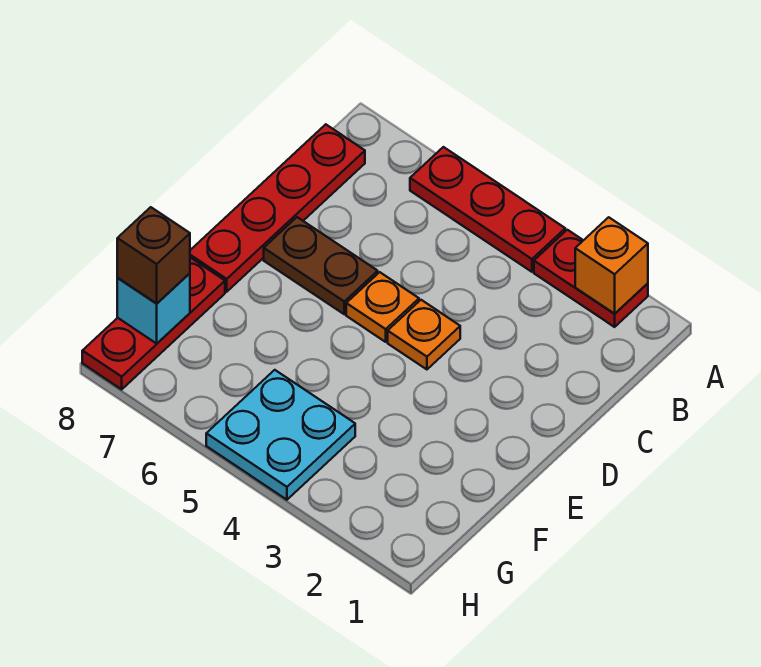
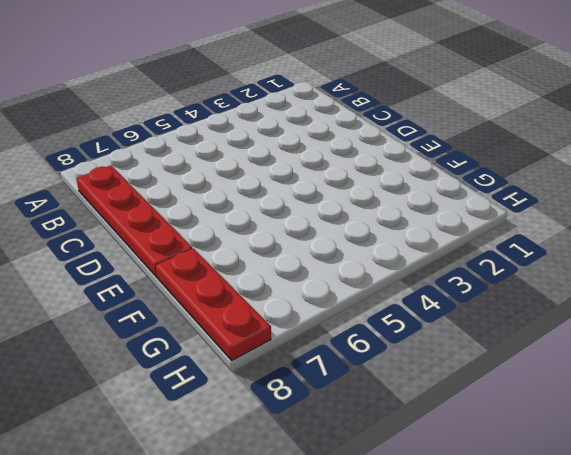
none -> red plate A2:A3 level 1
none -> red plate A4:A6 level 1

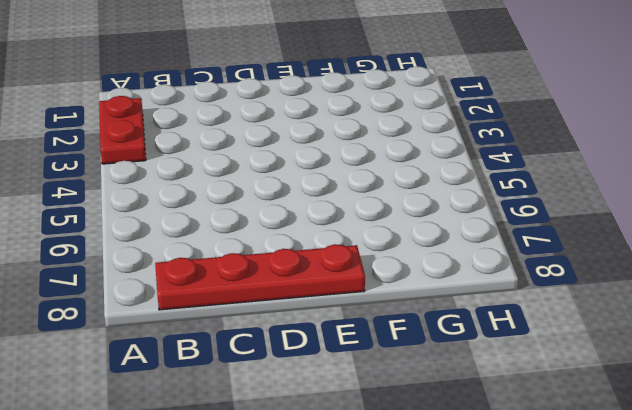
none -> red plate A4:A6 level 1
none -> orange plate D4 level 1

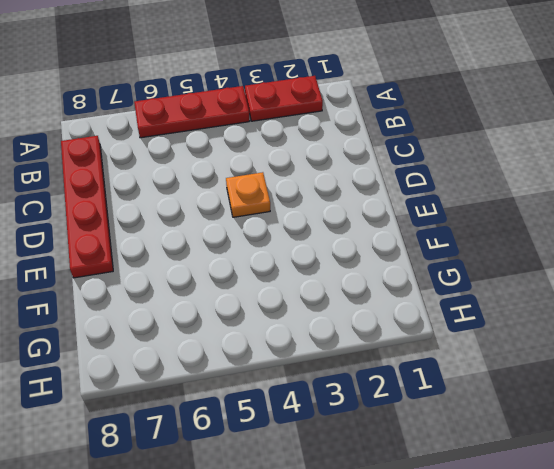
none -> orange plate D5 level 1
none -> brown plate D6:D7 level 1

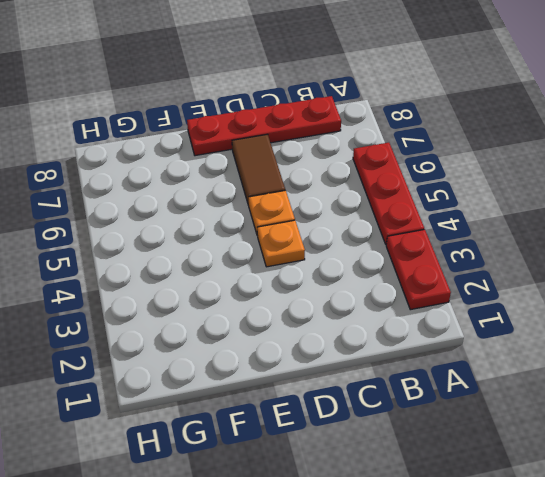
brown tile D6:D7 level 1 -> brown plate D6:D7 level 1
none -> red plate F8:H8 level 1
none -> cyan plate G4:H5 level 1

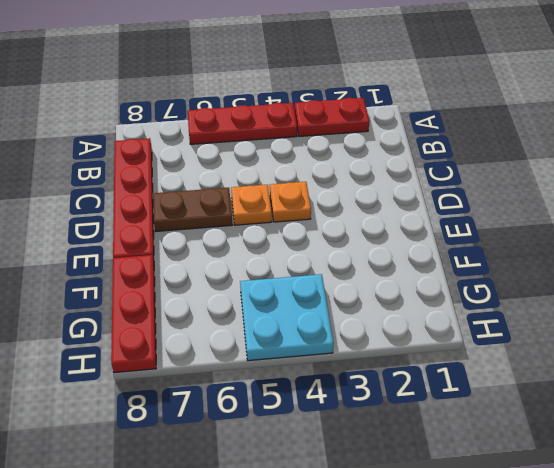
none -> orange brick A2 level 2
none -> cyan brick G8 level 2

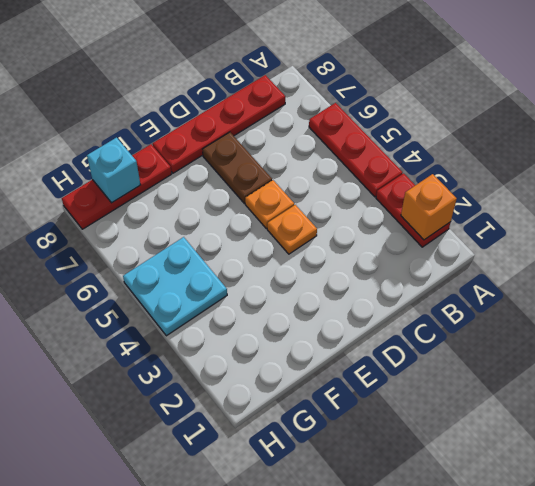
none -> brown brick G8 level 3

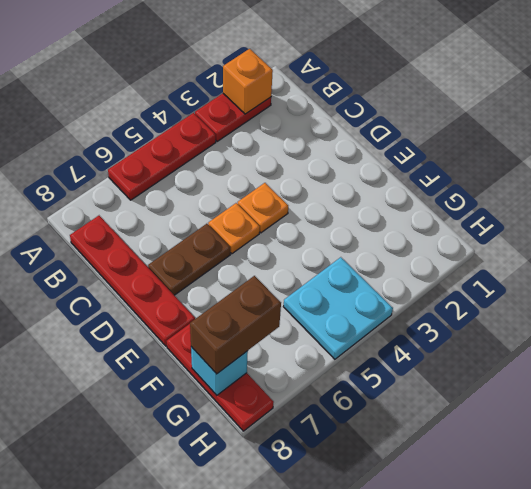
brown brick G7:G8 level 3 -> brown brick G8 level 3

